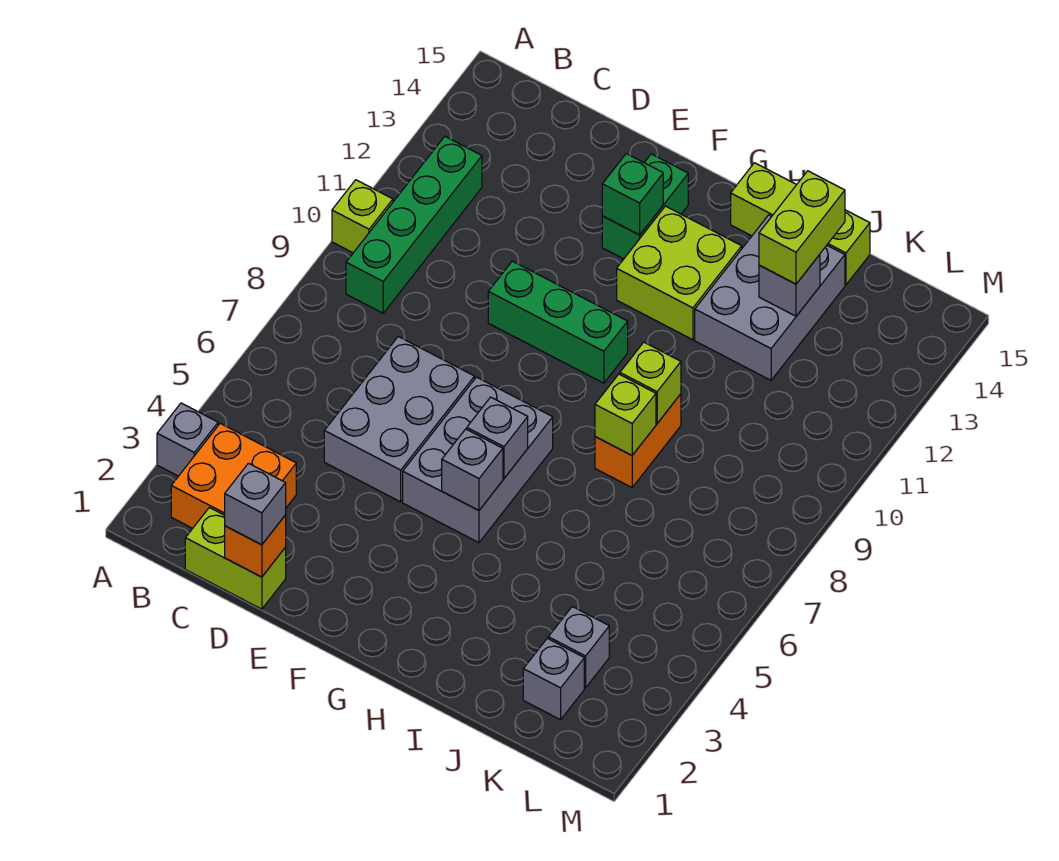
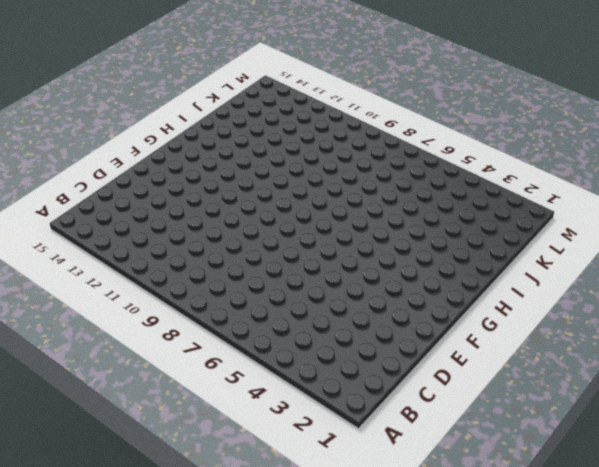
none -> grey brick A3 level 1
none -> lime brick A10 level 1
none -> orange brick B2:C3 level 1

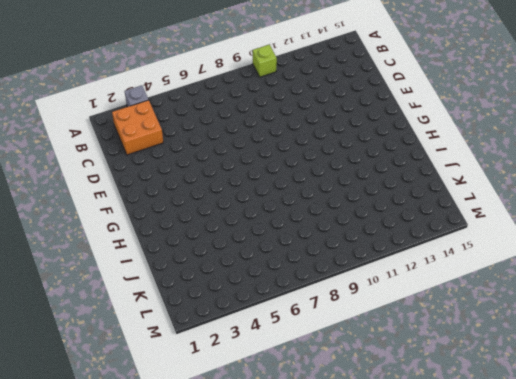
none -> green brick B9:B12 level 1
none -> lime brick C1:D1 level 1
none -> grey brick D5:E7 level 1

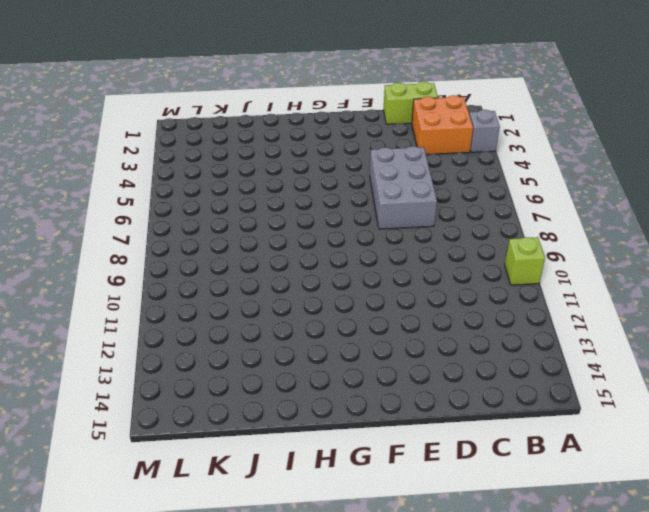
none -> green brick B9:B12 level 1
none -> green brick E10:G10 level 1
none -> grey brick F5:G7 level 1

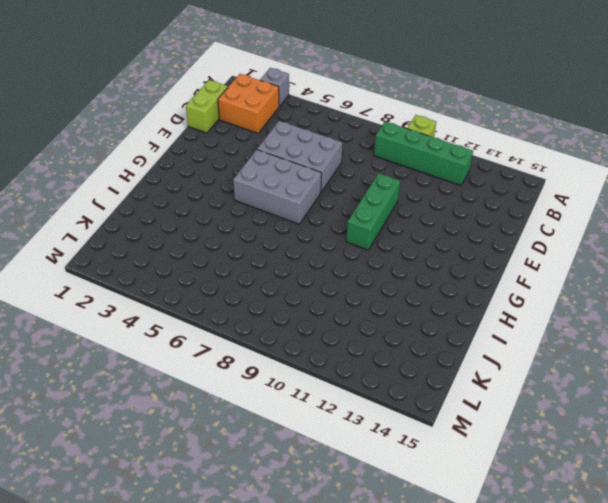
none -> green brick F13:F14 level 1
none -> lime brick G12:H13 level 1
none -> lime brick H15:J15 level 1

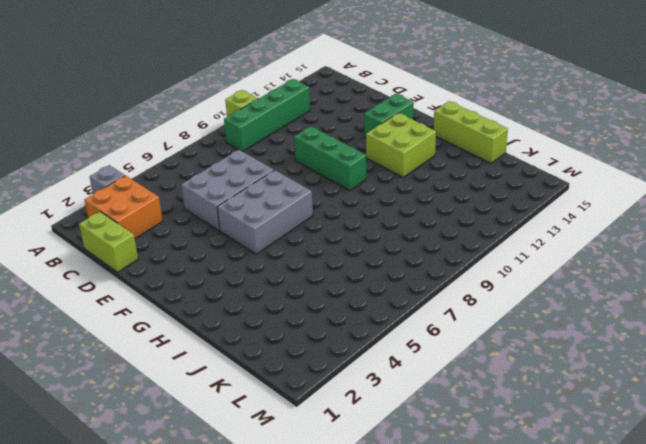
none -> orange brick I8:I9 level 1
none -> grey brick I12:J14 level 1
none -> grey brick K2 level 1

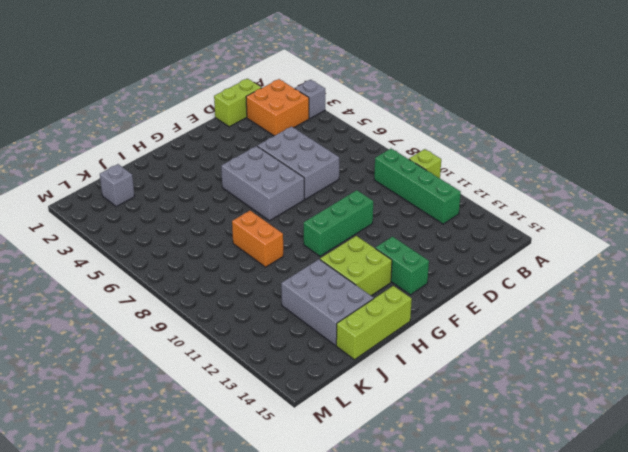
none -> grey brick K3 level 1
none -> orange brick D1 level 2
none -> green brick F13 level 2

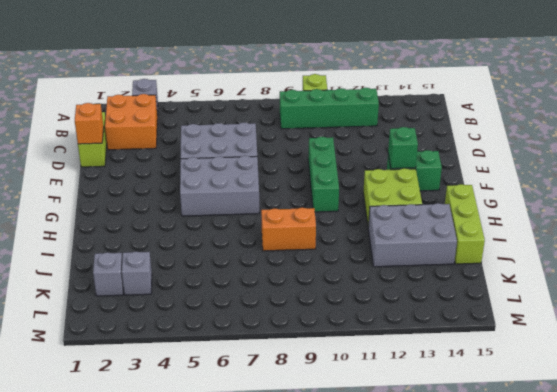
none -> grey brick G5 level 2
none -> grey brick G6 level 2
none -> lime brick I8 level 2

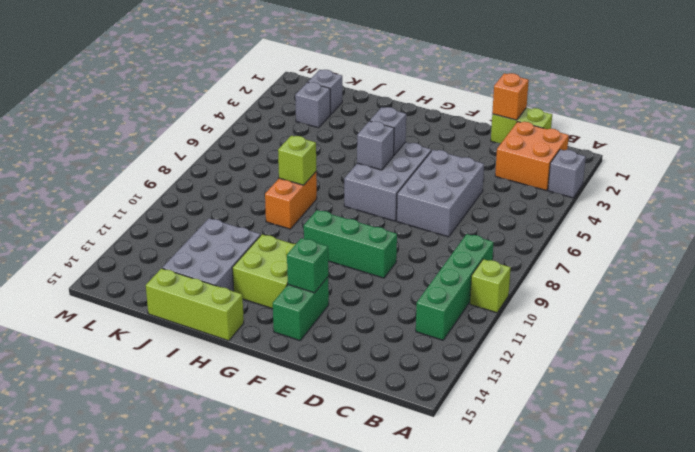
none -> lime brick I9 level 2
none -> grey brick J13 level 2
none -> grey brick D1 level 3

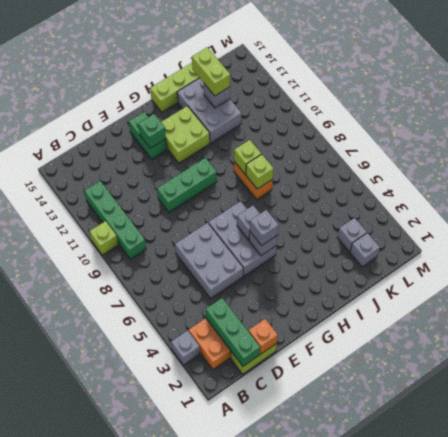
green brick C1:C3 level 2 -> none
grey brick G5 level 3 -> grey brick D1 level 3

